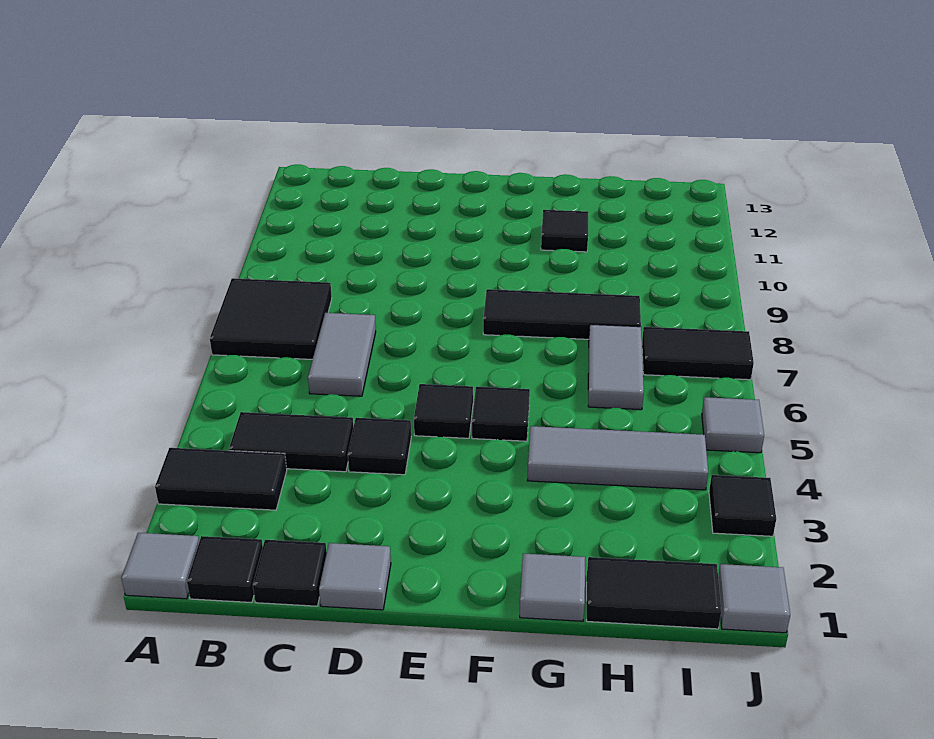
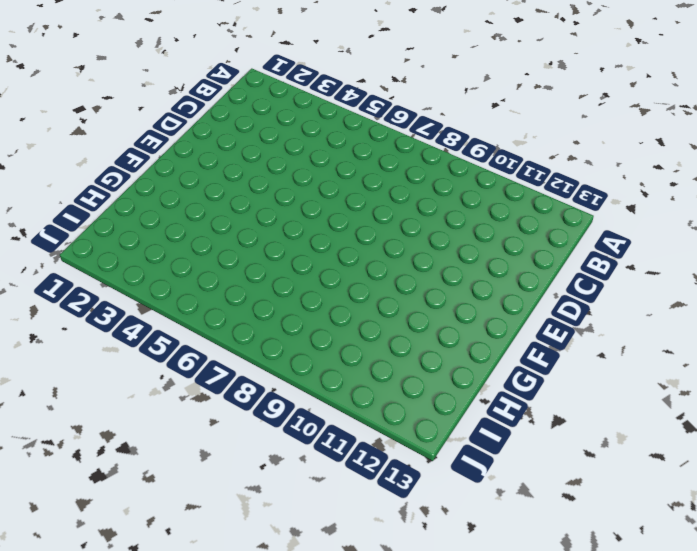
none -> grey tile A1 level 1
none -> black tile A3:B3 level 1
none -> black tile A7:B8 level 1

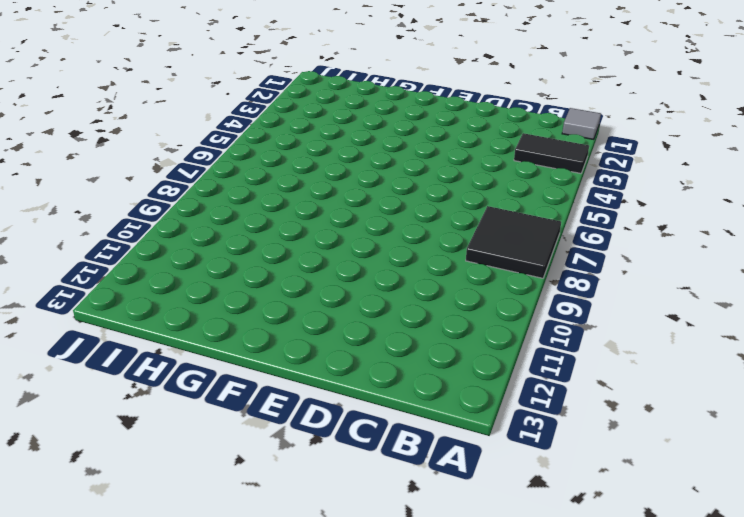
none -> black tile B1 level 1
none -> black tile B4:C4 level 1
none -> black tile C1 level 1

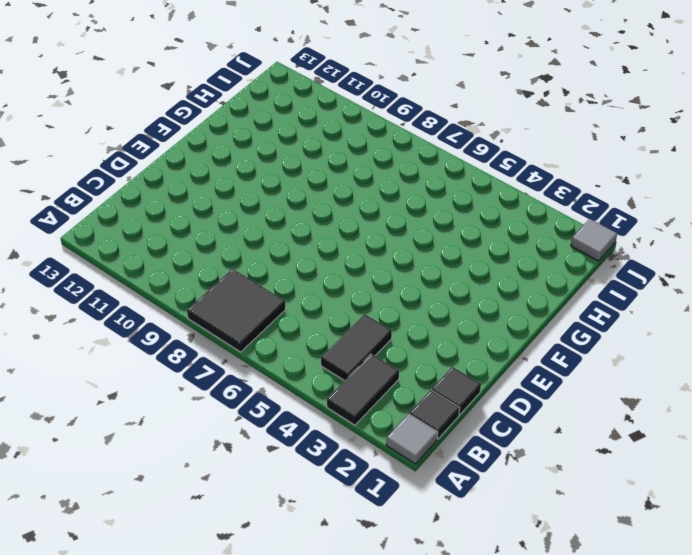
none -> grey tile C6:C7 level 1
none -> grey tile D1 level 1
none -> black tile D4 level 1

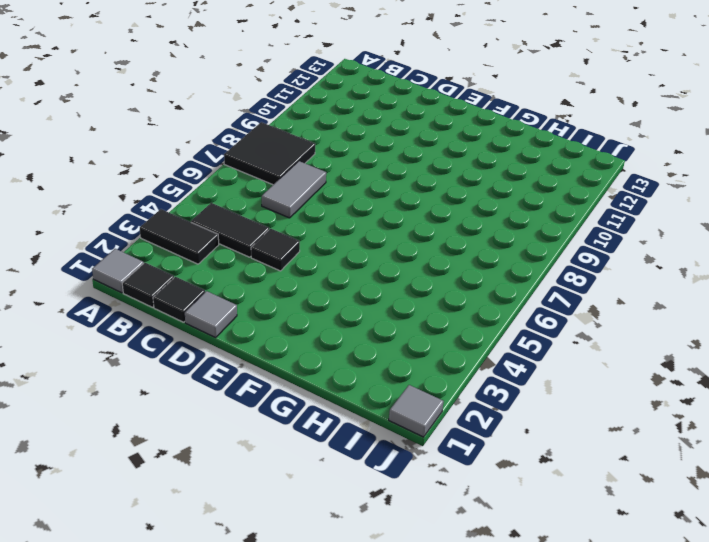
none -> black tile E5 level 1
none -> black tile F5 level 1
none -> black tile F8:H8 level 1

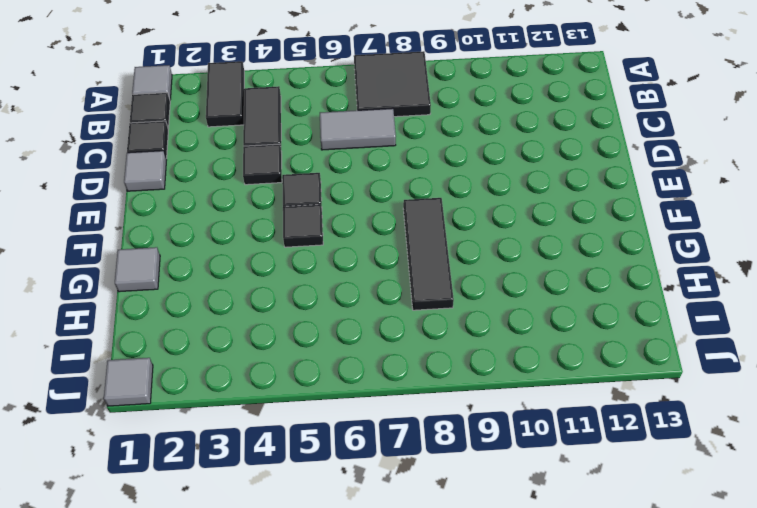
none -> grey tile G4:I4 level 1
none -> black tile G11 level 1
none -> black tile H1:I1 level 1

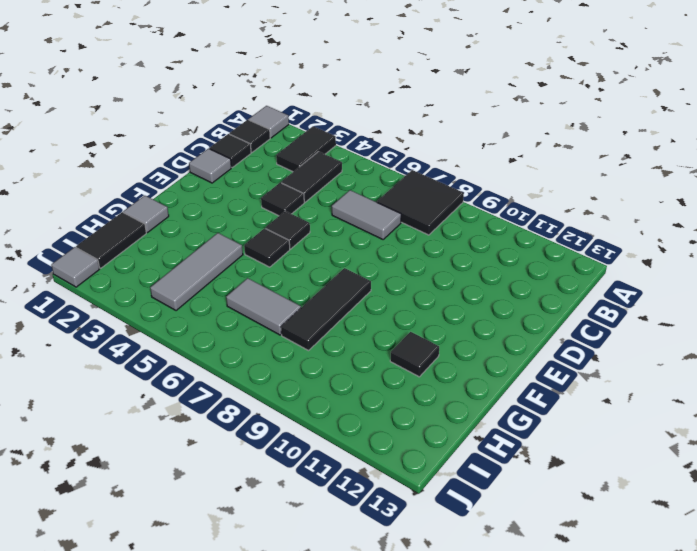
none -> black tile I7:J7 level 1
none -> black tile J3 level 1
none -> grey tile J5 level 1

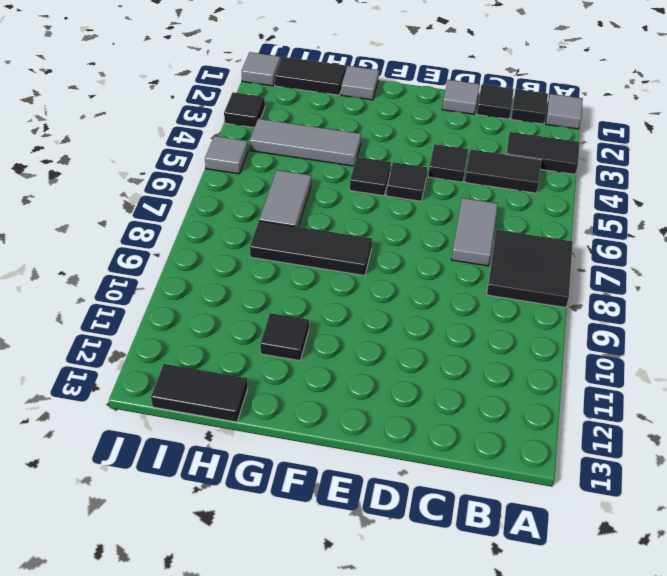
black tile H13:I13 level 1 -> black tile I7:J7 level 1

